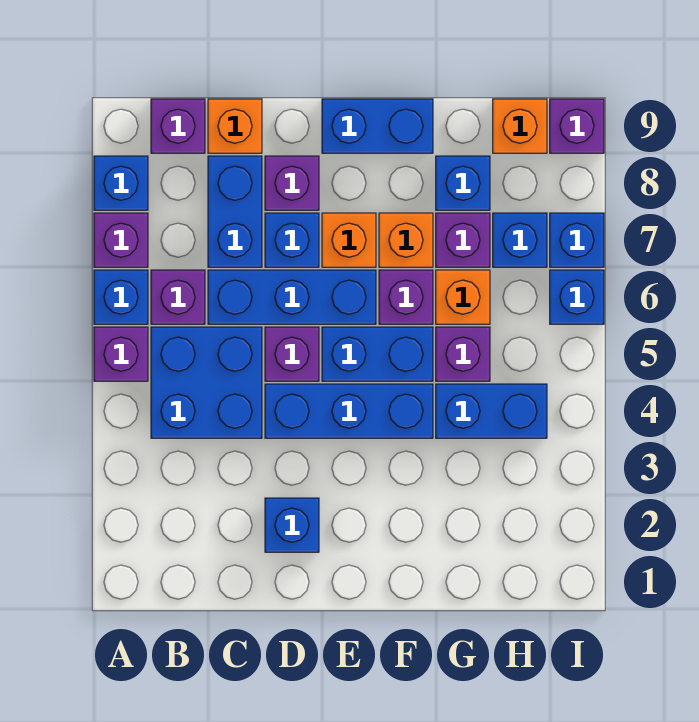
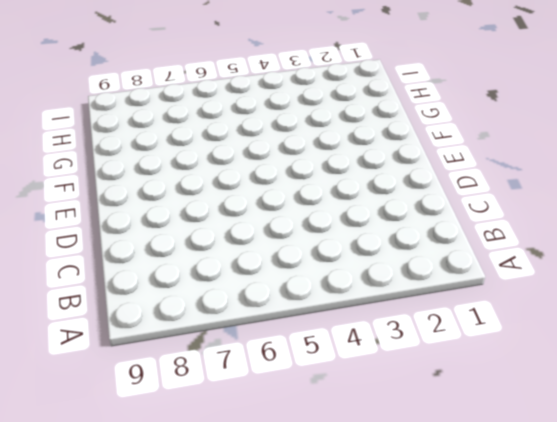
none -> purple brick A5 level 1
none -> blue brick A6 level 1
none -> purple brick A7 level 1
none -> blue brick A8 level 1

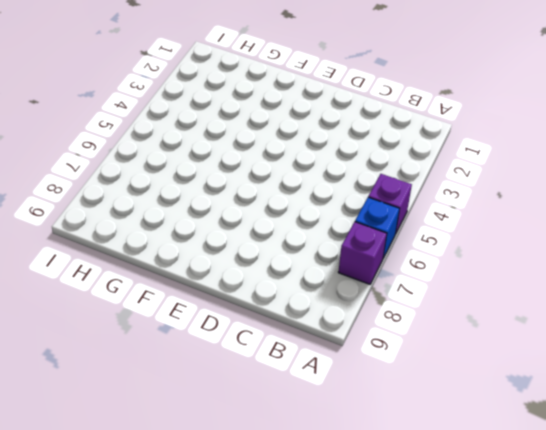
none -> blue brick A8 level 1
none -> blue brick B4:C5 level 1
none -> purple brick B6 level 1
none -> purple brick B9 level 1

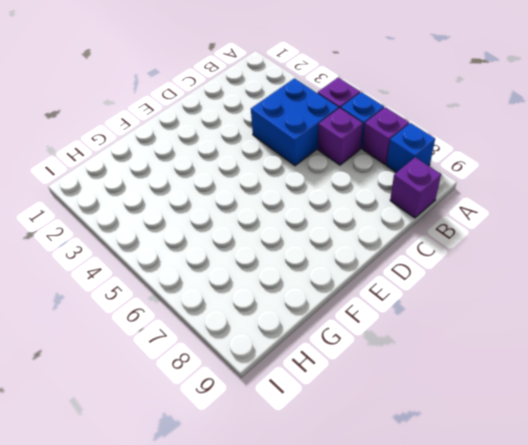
none -> blue brick C6:E6 level 1
none -> blue brick C7:C8 level 1
none -> orange brick C9 level 1
none -> blue brick D2 level 1

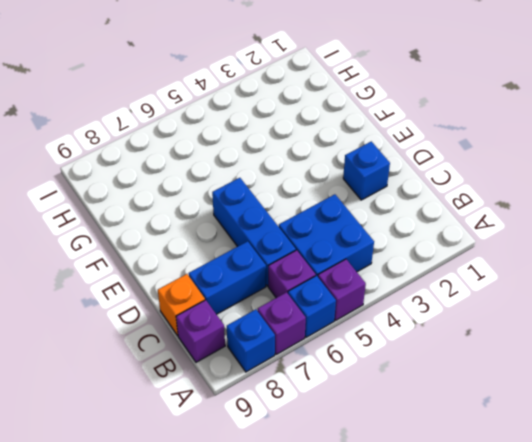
none -> blue brick D4:F4 level 1
none -> purple brick D5 level 1
none -> blue brick D7 level 1
none -> purple brick D8 level 1

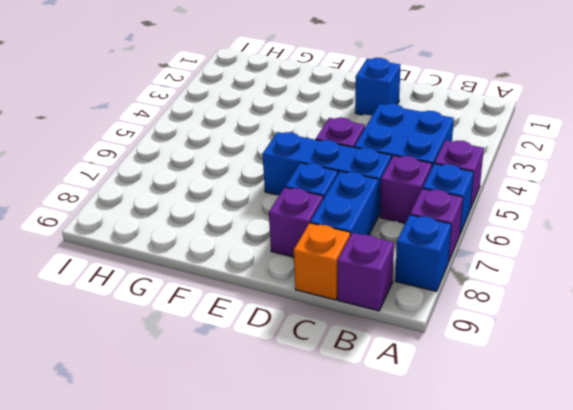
none -> blue brick D4:F4 level 1
none -> blue brick E5:F5 level 1
none -> orange brick E7 level 1
none -> blue brick E9:F9 level 1

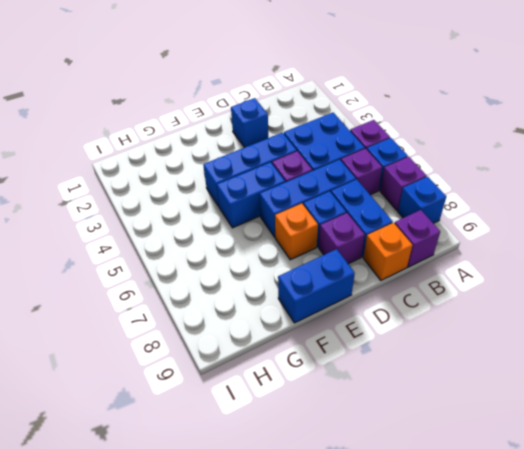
none -> purple brick F6 level 1
none -> orange brick F7 level 1
none -> blue brick G4:H4 level 1
none -> purple brick G5 level 1

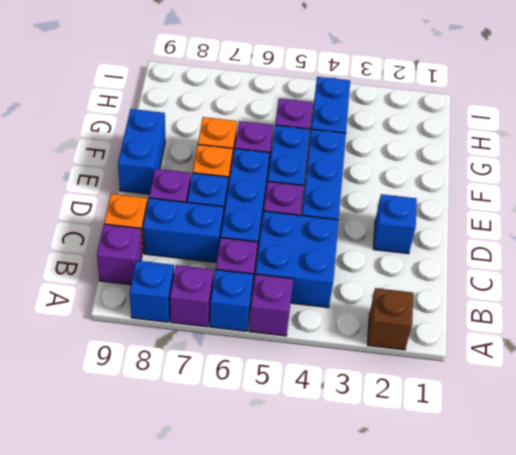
brown brick A2 level 1 -> none
none -> orange brick G6 level 1
none -> purple brick G7 level 1
none -> blue brick G8 level 1
none -> blue brick H7 level 1

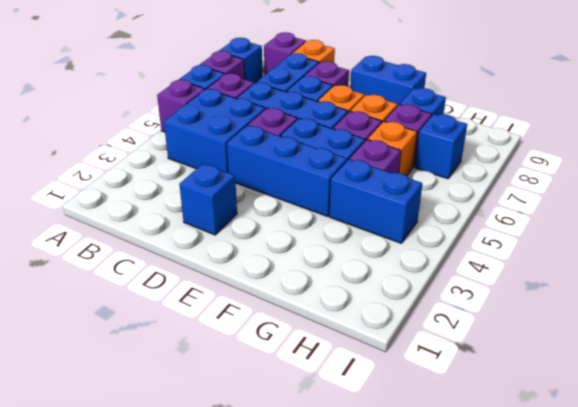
none -> orange brick H9 level 1
none -> blue brick I6 level 1
none -> blue brick I7 level 1
none -> purple brick I9 level 1

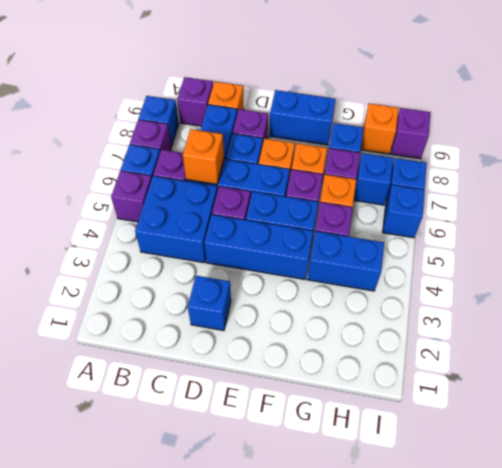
orange brick C6 level 2 -> none

